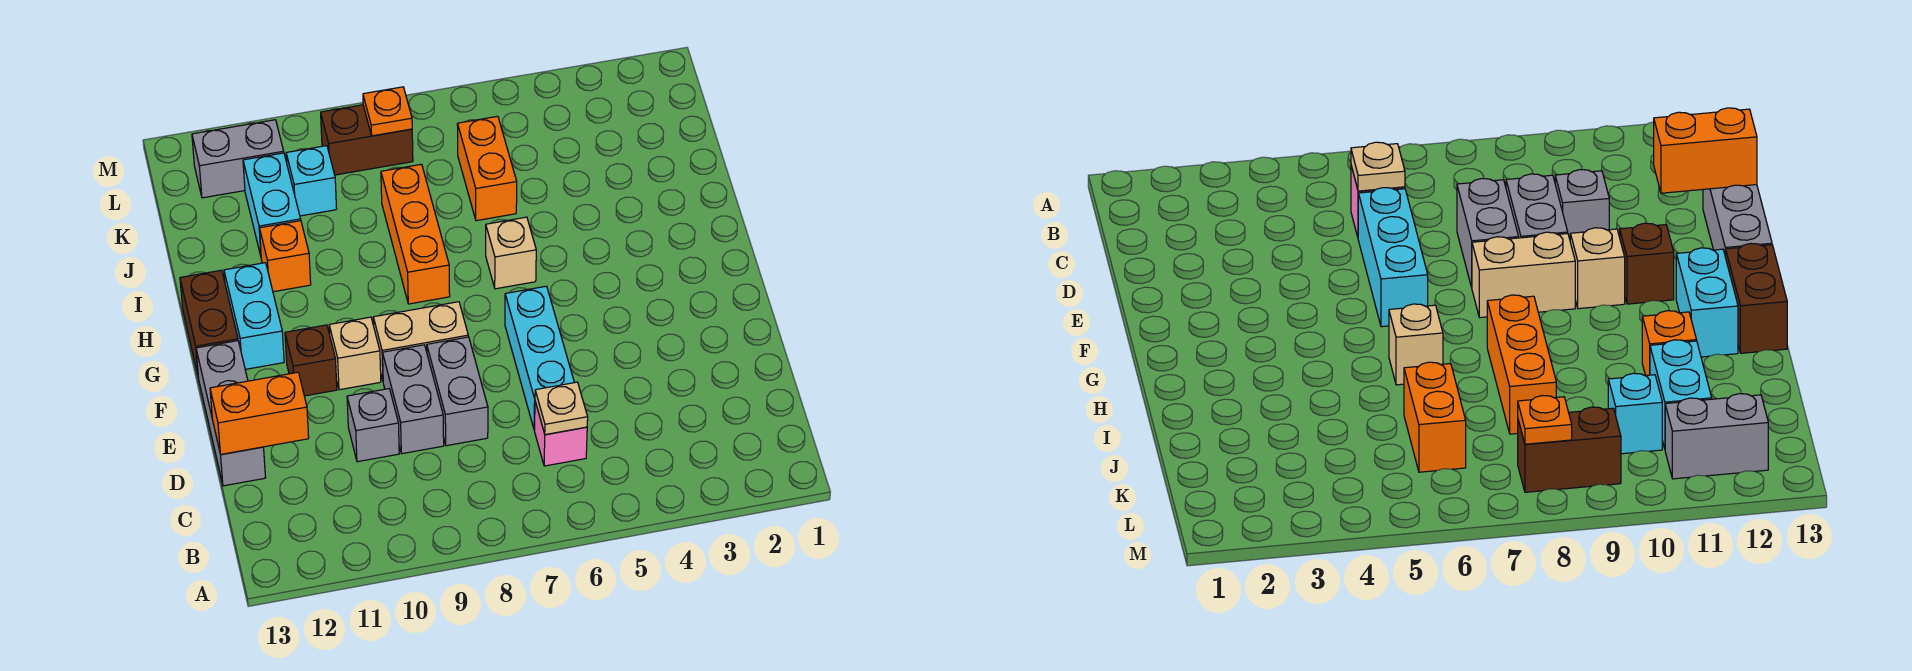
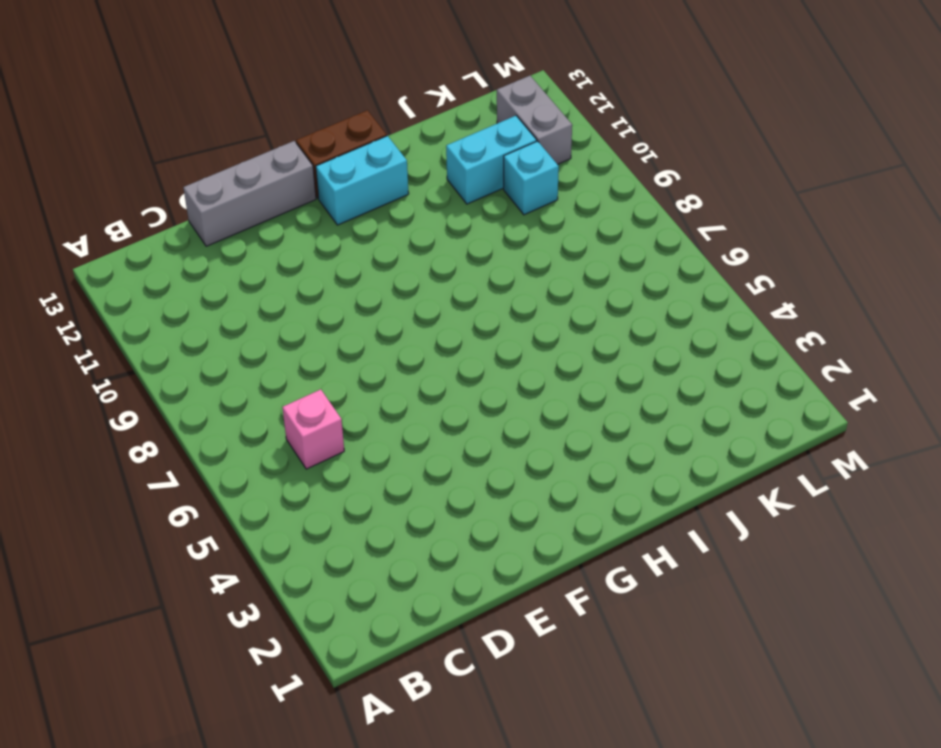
none -> cyan brick D6:F6 level 1
none -> grey brick D8:E8 level 1
none -> grey brick D9:E9 level 1

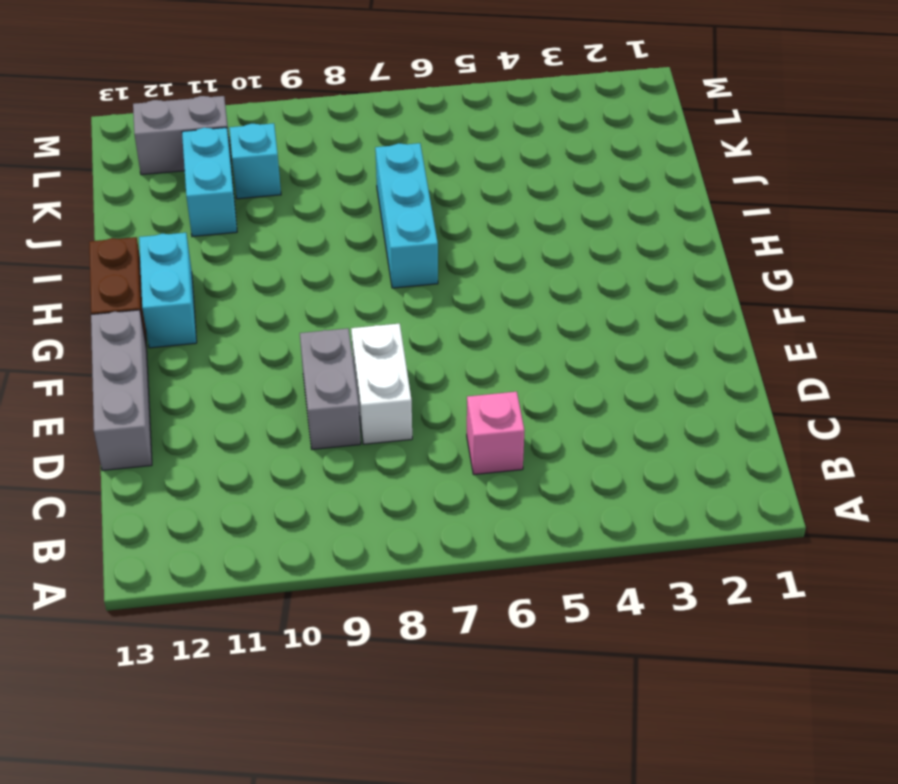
white brick D8:E8 level 1 -> grey brick D8:E8 level 1
cyan brick H7:J7 level 1 -> cyan brick D6:F6 level 1
none -> grey brick D10 level 1
none -> tan brick F8:F9 level 1
none -> tan brick F10 level 1

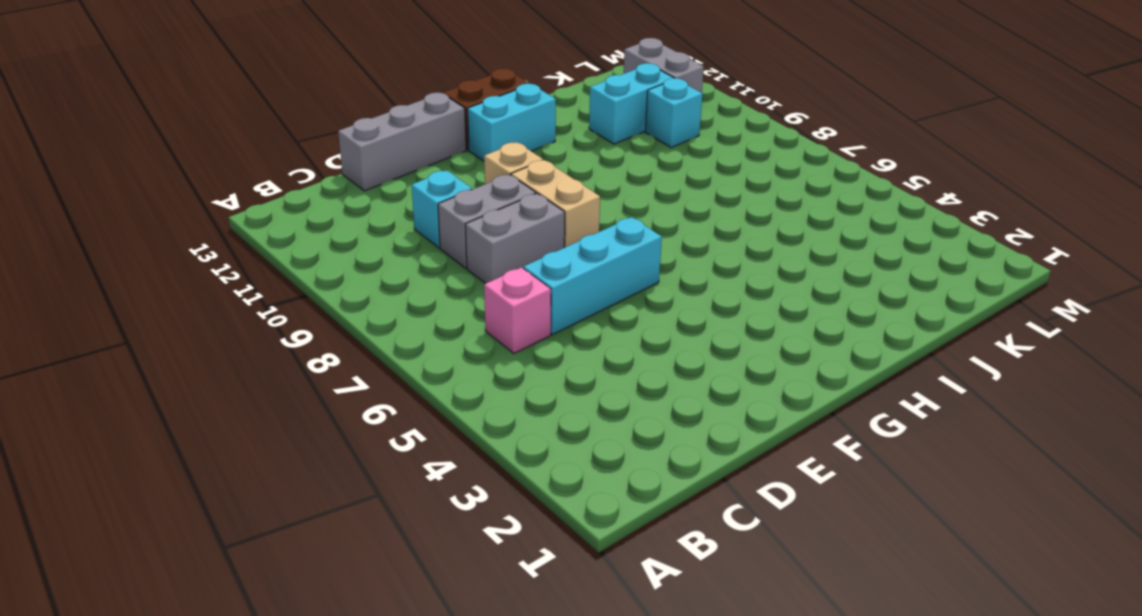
cyan brick D10 level 1 -> grey brick D10 level 1
none -> brown brick F11 level 1
none -> tan brick H6 level 1
none -> orange brick H8:J8 level 1

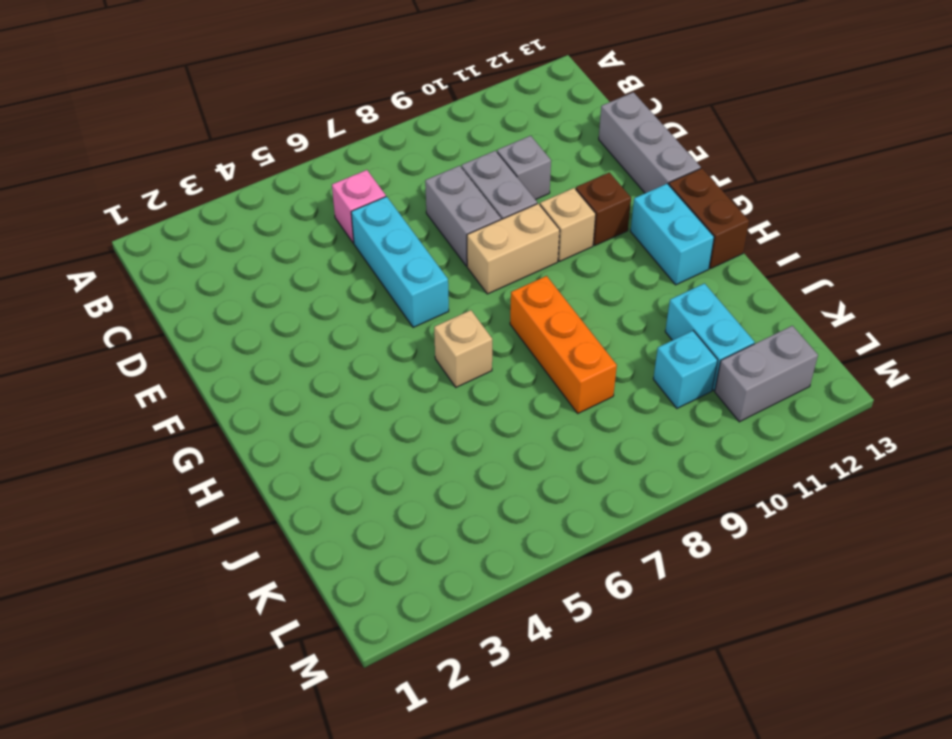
none -> orange brick I11 level 1
none -> orange brick J6:K6 level 1
none -> brown brick L8:L9 level 1

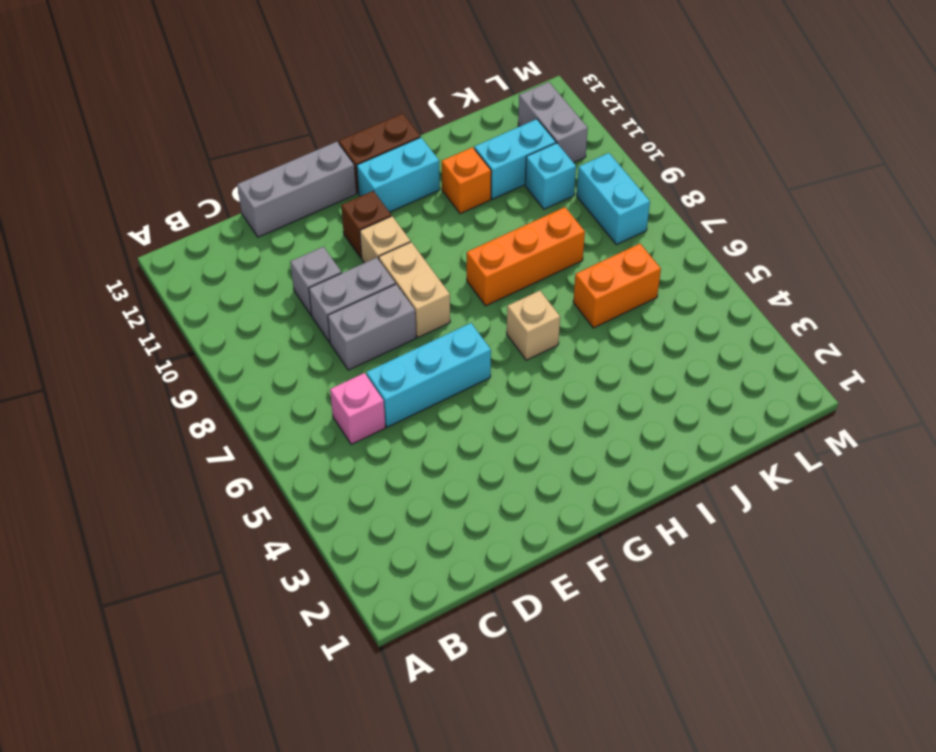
cyan brick L8:L9 level 1 -> brown brick L8:L9 level 1
none -> tan plate C6 level 2
none -> orange brick D12:D13 level 2
none -> orange plate L8 level 2

